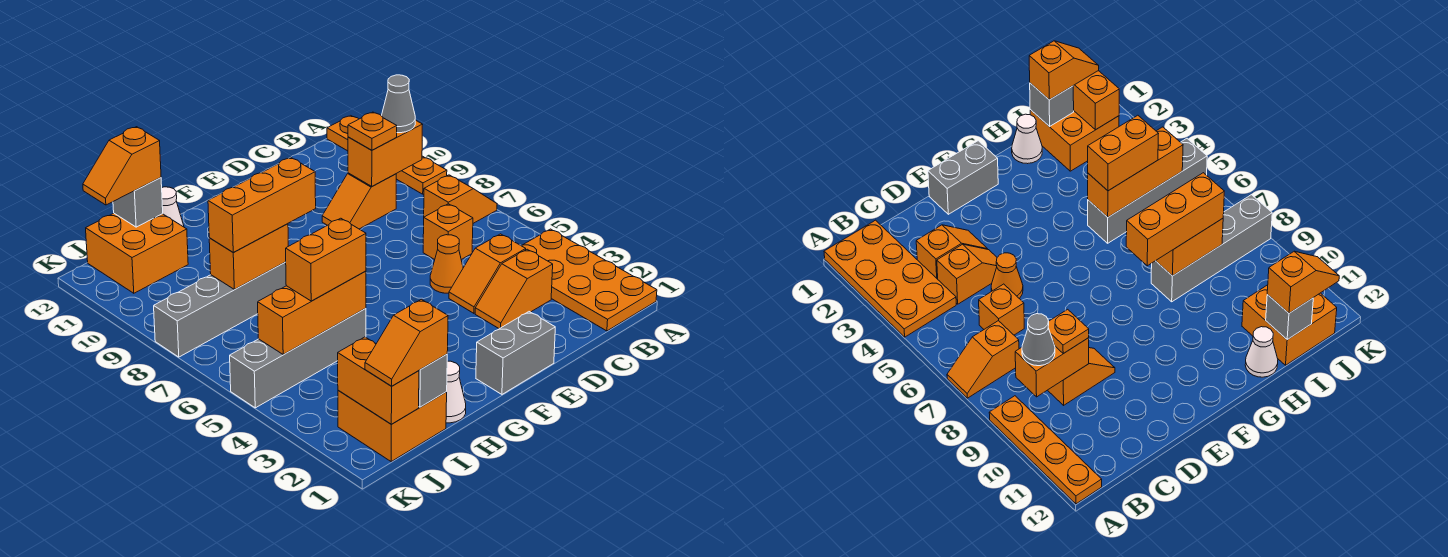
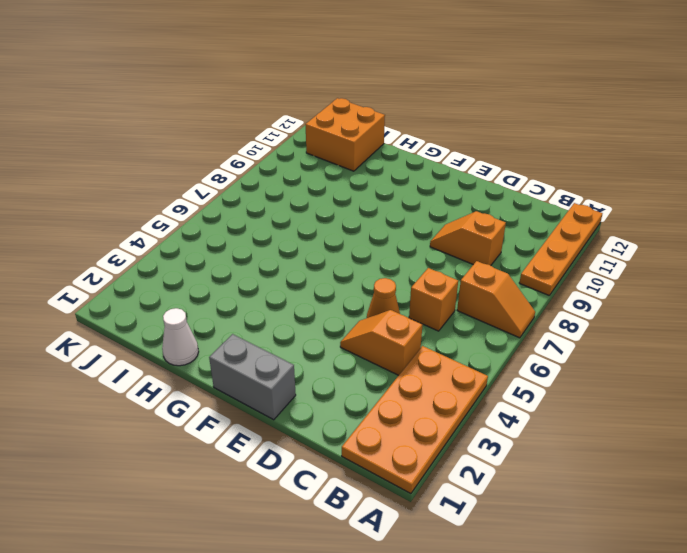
none -> orange slope C3:D3 level 1 top C
none -> grey brick H5:K5 level 1
none -> grey brick H8:K8 level 1

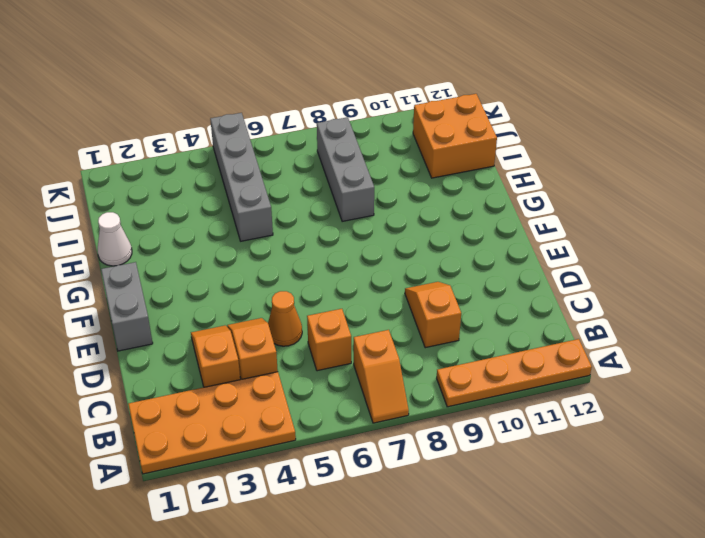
grey brick H8:J8 level 1 -> grey brick H8:K8 level 1
none -> white cone H12 level 1
none -> orange brick I1:J2 level 1
none -> orange brick B9:C9 level 2

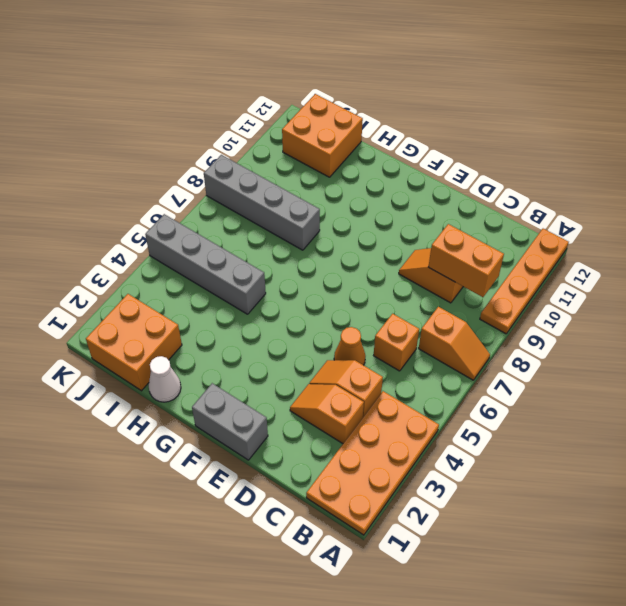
none -> white cone H12 level 1
none -> orange brick H5:J5 level 2
none -> orange brick H8:I8 level 2

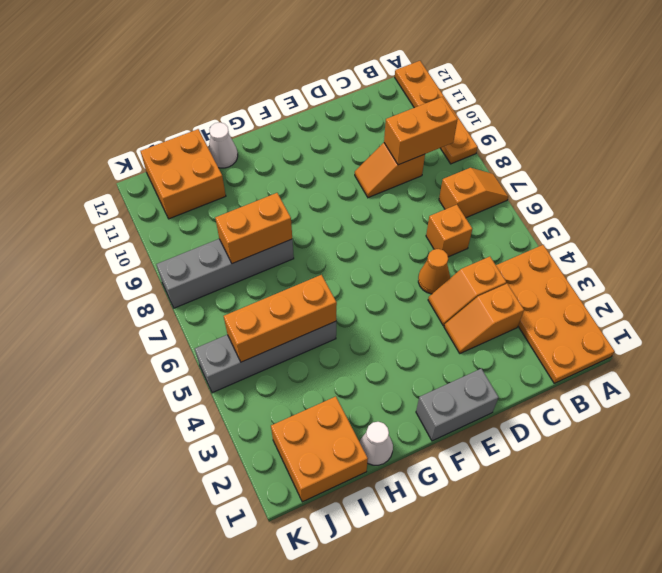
none -> grey brick I1 level 2
none -> grey brick I12 level 2
none -> orange brick J1:J2 level 2

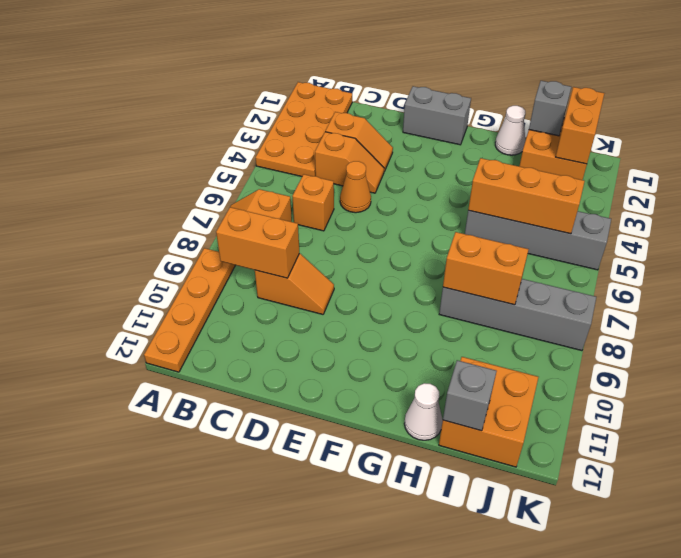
none -> grey cone B9 level 3
none -> orange plate C9 level 3
none -> orange brick G8:I8 level 3

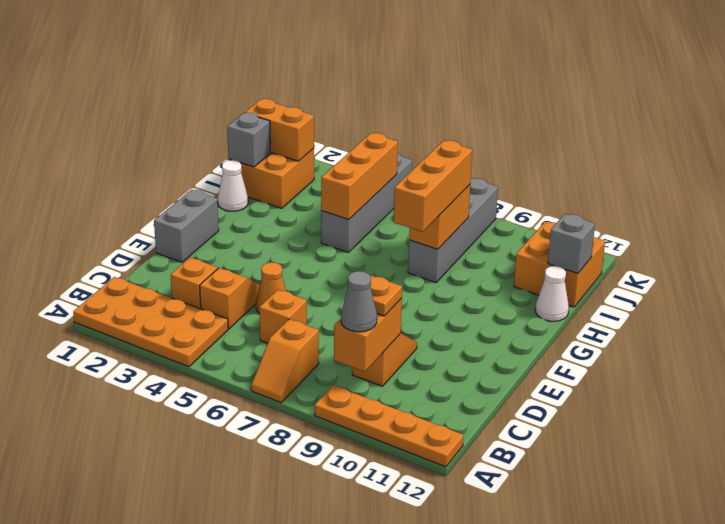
none -> orange brick H5:I5 level 3
none -> orange slope I1:J1 level 3 top I
none -> orange slope I12:J12 level 3 top I

